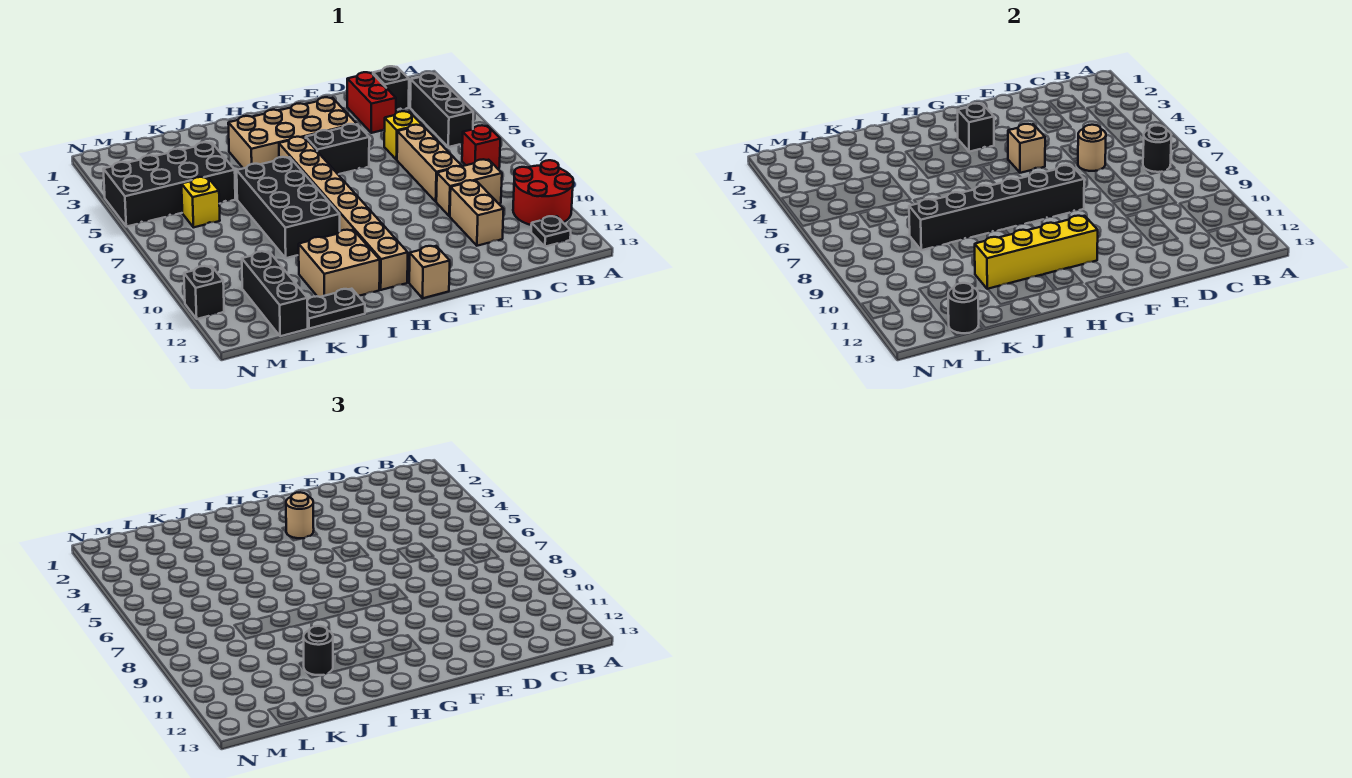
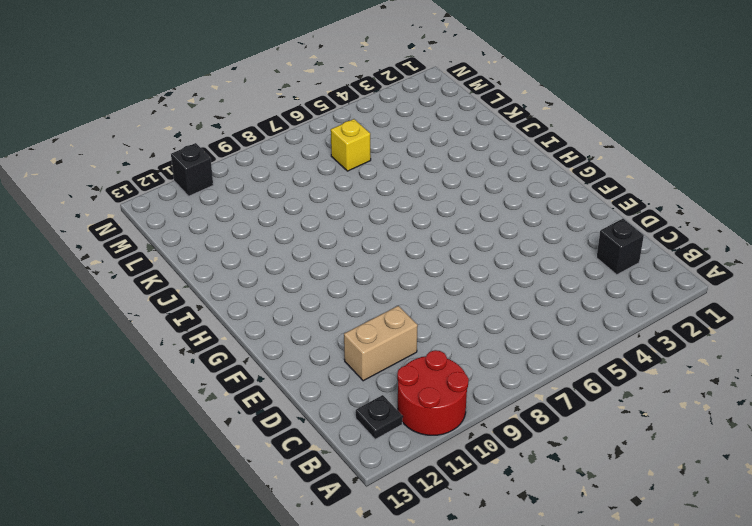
none -> black brick B3:B5 level 1
none -> red brick B7 level 1
none -> tan brick C9:D9 level 1
none -> red brick D2:D3 level 1

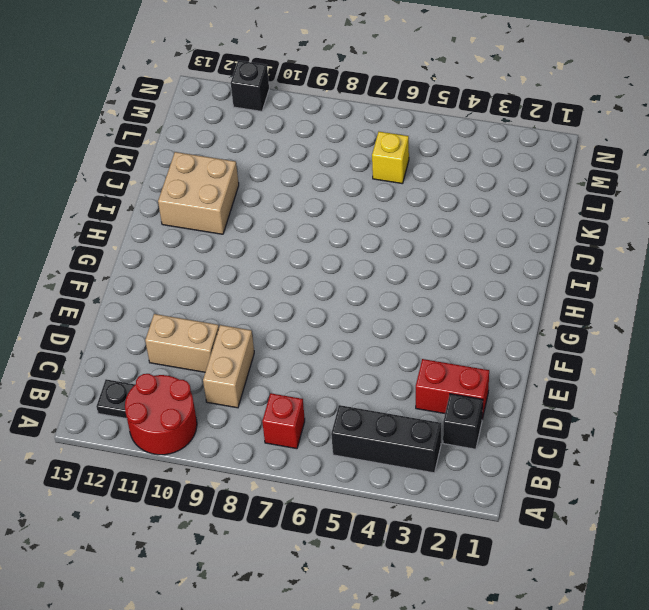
none -> yellow brick D5 level 1
none -> tan brick D6:D8 level 1
none -> tan brick F3:I4 level 1
none -> black brick F5:G5 level 1

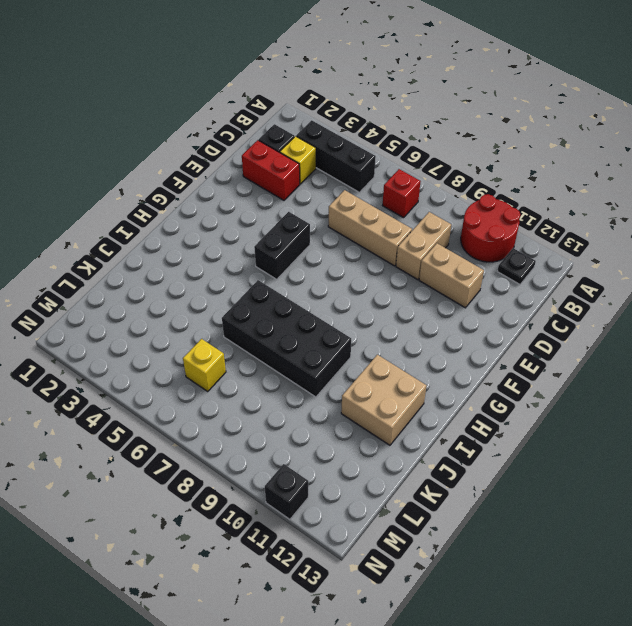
yellow brick C3 level 1 -> yellow brick D5 level 1
none -> tan brick F3:I4 level 1
none -> tan brick G13 level 1
none -> tan brick H5:H12 level 1
none -> black plate J13:K13 level 1

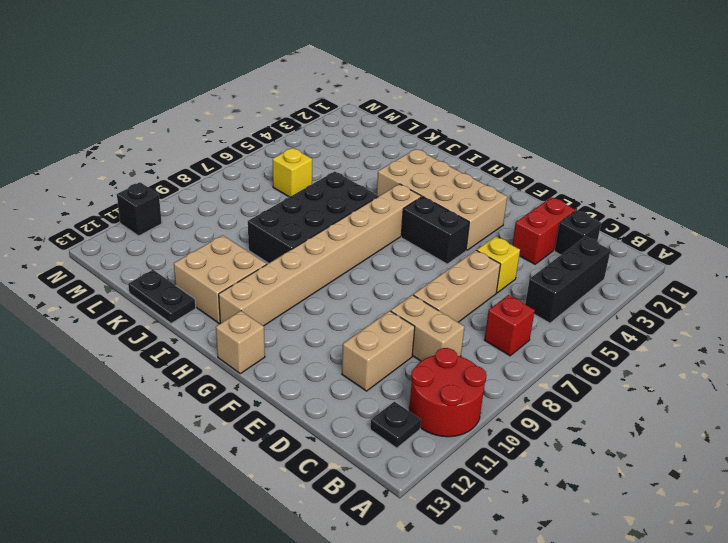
none -> black brick K4:N5 level 1
none -> black brick L11:L13 level 1
none -> black round brick B7 level 2
none -> tan round brick D6 level 2

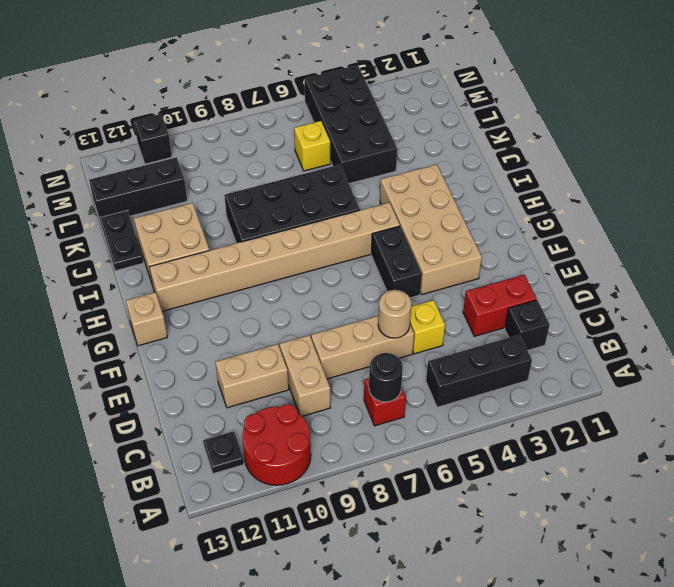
none -> tan brick F5 level 2
none -> black brick F8:K8 level 2
none -> black brick G3 level 2
none -> yellow brick G11:J11 level 2

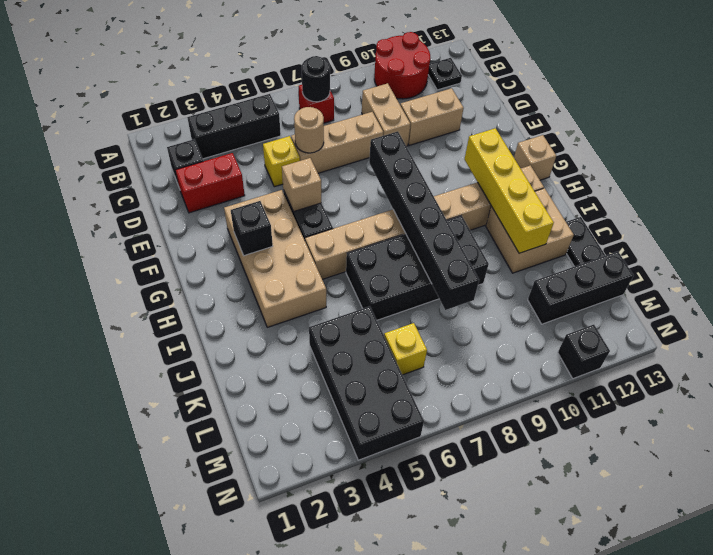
none -> black round brick L13 level 2
none -> tan round brick G3 level 3
none -> black round brick J11 level 3

